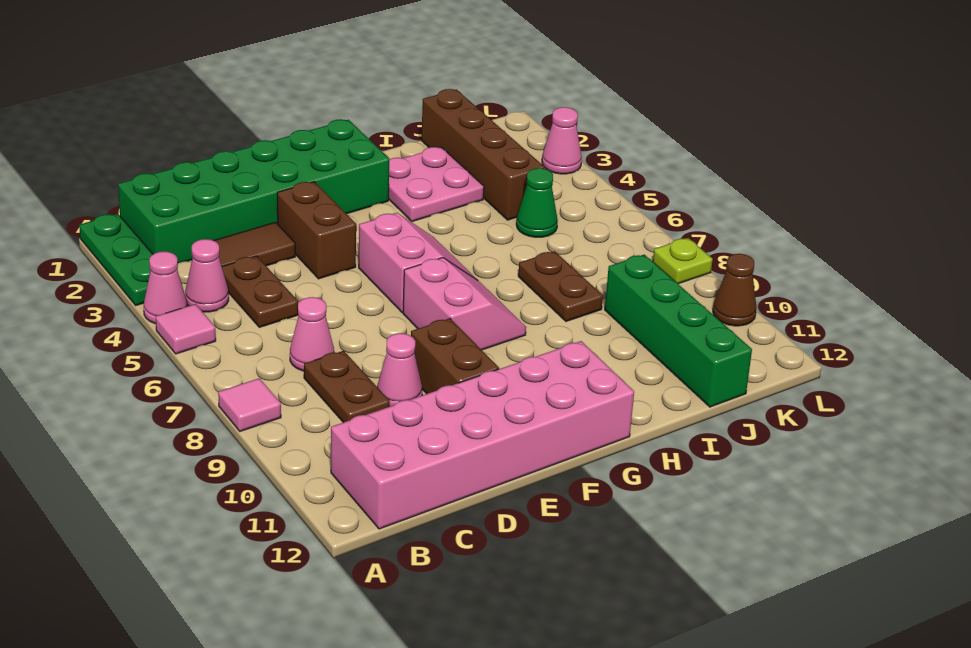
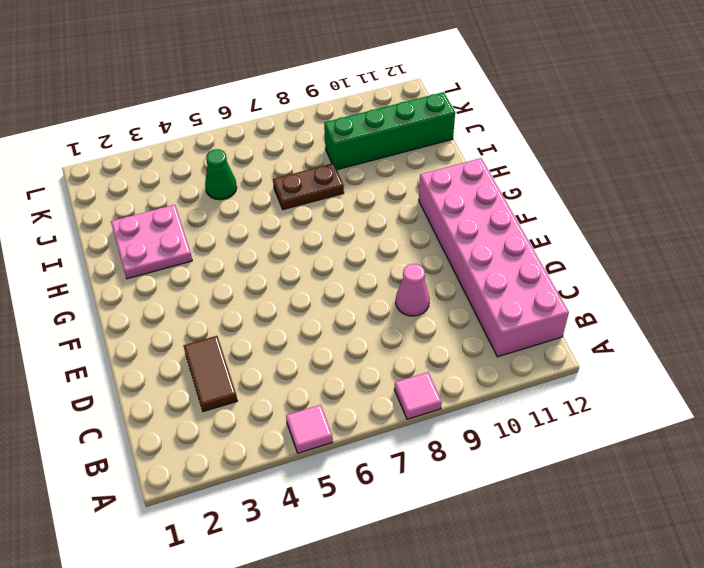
none -> green plate A1:A3 level 1
none -> pink cone A4 level 1
none -> green brick B1:G2 level 1

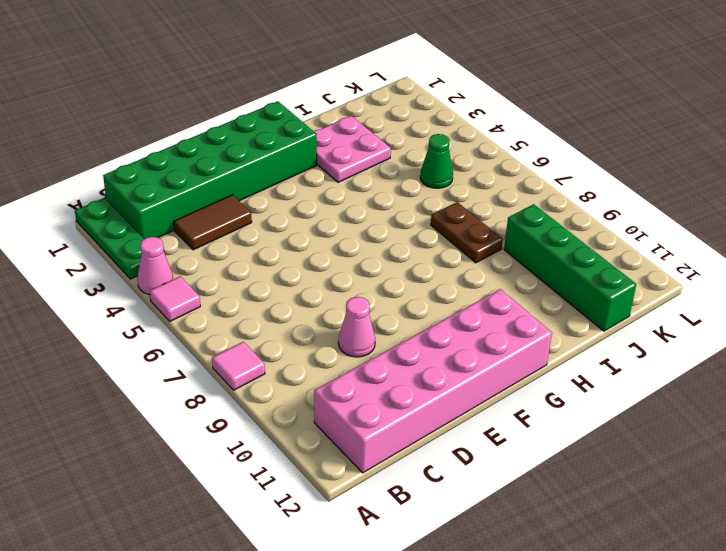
none -> pink cone B4 level 1
none -> brown plate C4:C5 level 1
none -> pink cone C7 level 1

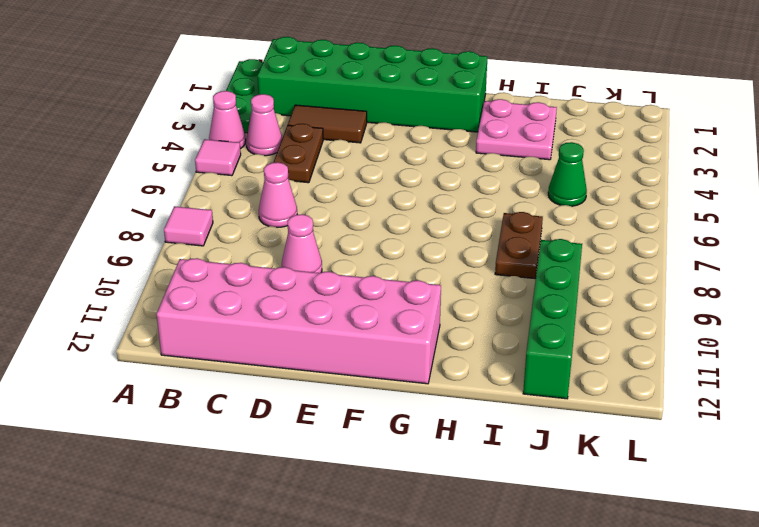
none -> brown plate C8:C9 level 1
none -> brown brick E3:E4 level 1
none -> brown brick E9:E10 level 1

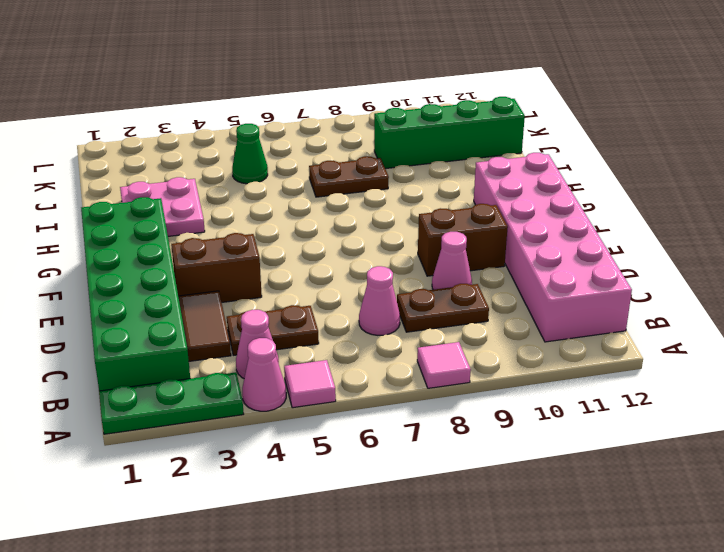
none -> pink slope F5:G6 level 1 top F
none -> pink slope F7:G8 level 1 top F
none -> brown brick J1:J4 level 1

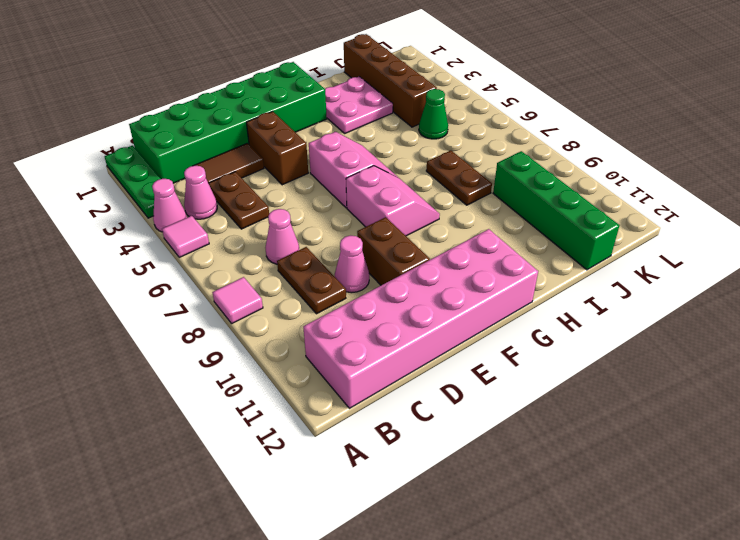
none -> pink cone L3 level 1
none -> lime plate L8 level 1
none -> brown cone L10 level 1

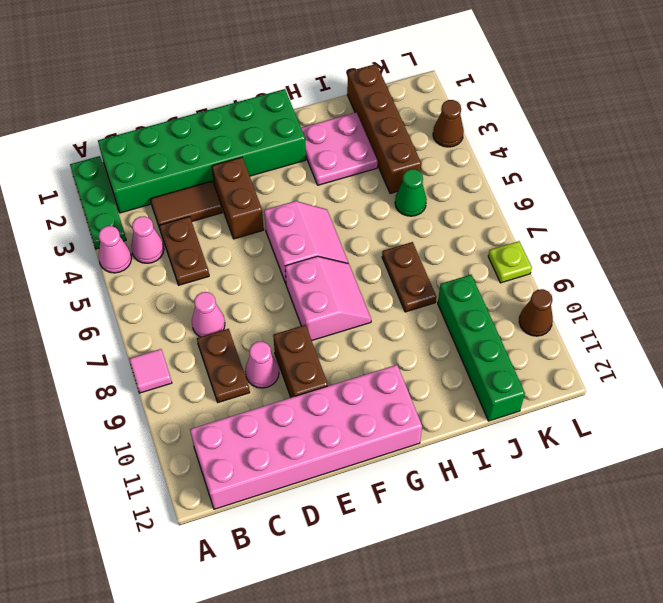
brown cone L3 level 1 -> pink cone L3 level 1
none -> pink tile A5 level 1

